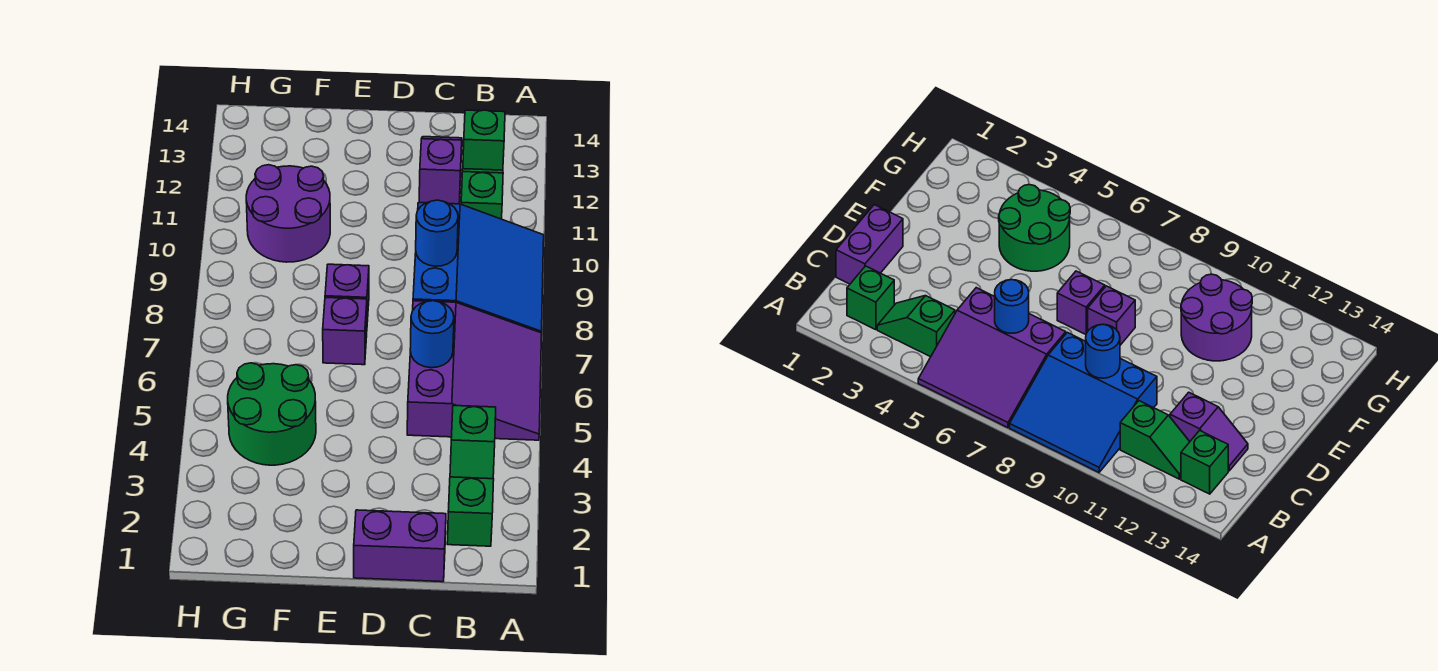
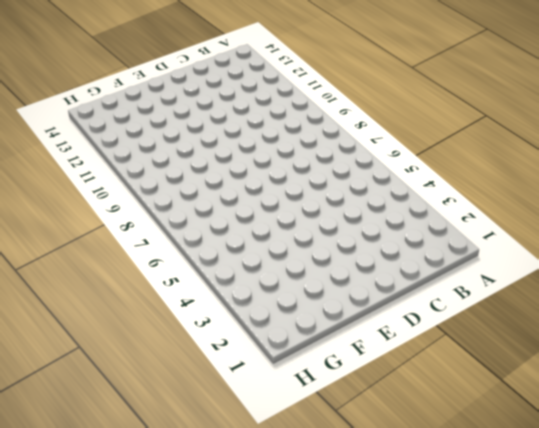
none -> purple slope A5:C7 level 1 top C
none -> blue slope A8:C10 level 1 top C
none -> green brick B2 level 1

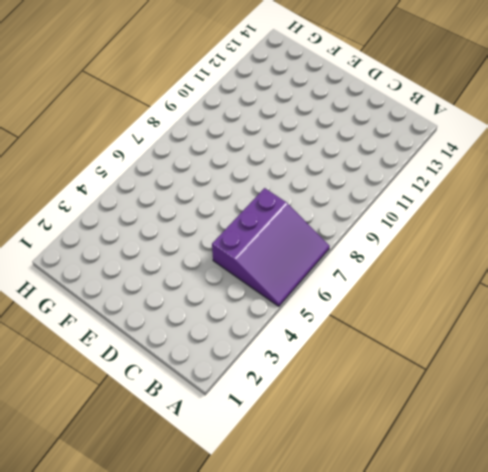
none -> blue slope A8:C10 level 1 top C
none -> green brick B2 level 1
none -> green slope B3:B4 level 1 top 4

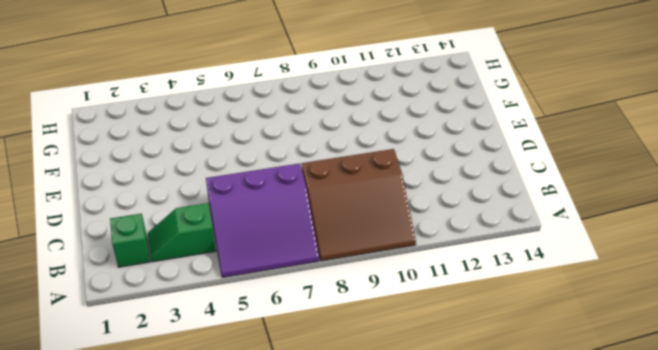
brown slope A8:C10 level 1 top C -> blue slope A8:C10 level 1 top C
none -> green slope B11:B12 level 1 top 11
none -> green brick B13 level 1
none -> purple brick C1:D1 level 1

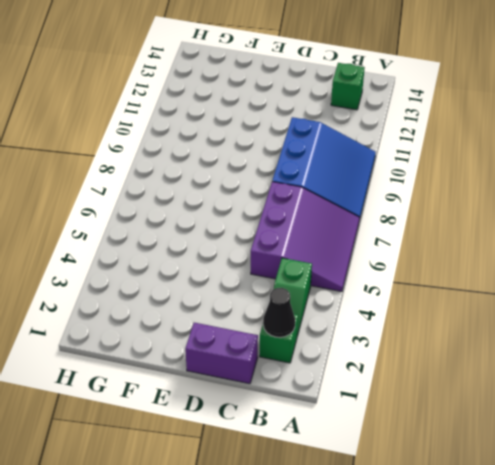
black cone B2 level 2 -> none
none -> green slope B11:B12 level 1 top 11
none -> purple slope C12:C13 level 1 top 12
none -> purple brick E7 level 1

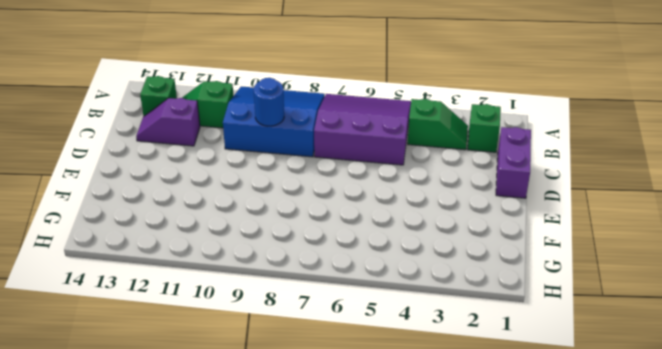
none -> purple brick E7 level 1
none -> purple brick E8 level 1
none -> green round brick F4:G5 level 1

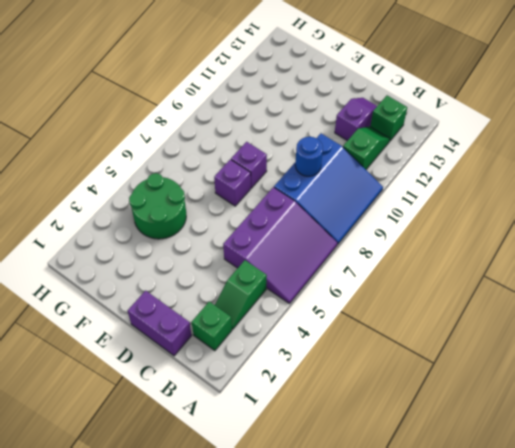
none -> purple round brick F10:G11 level 1
none -> blue round brick C6 level 2

